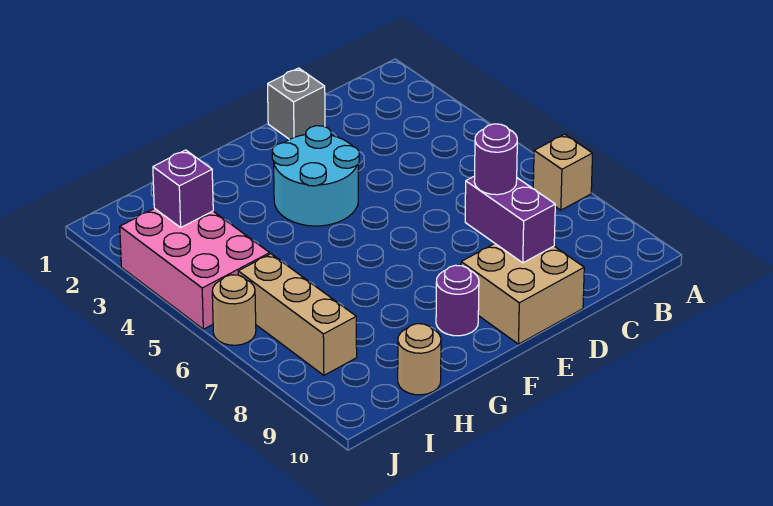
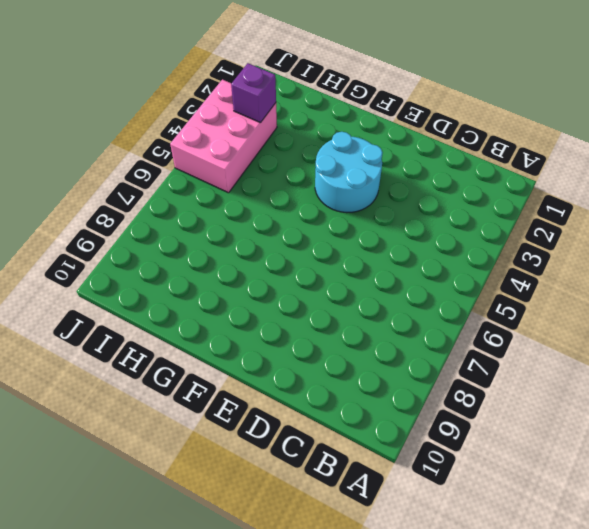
none -> tan brick A7 level 1
none -> grey brick D1 level 1
none -> tan brick D9:E10 level 1

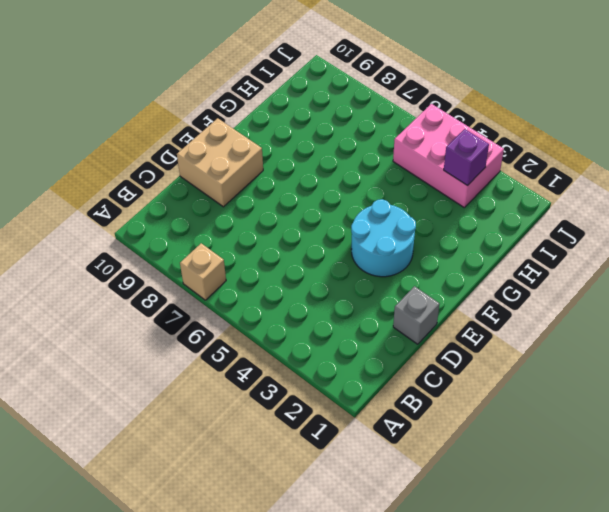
none -> purple round brick F9 level 1
none -> tan round brick H10 level 1
none -> tan brick I6:I8 level 1

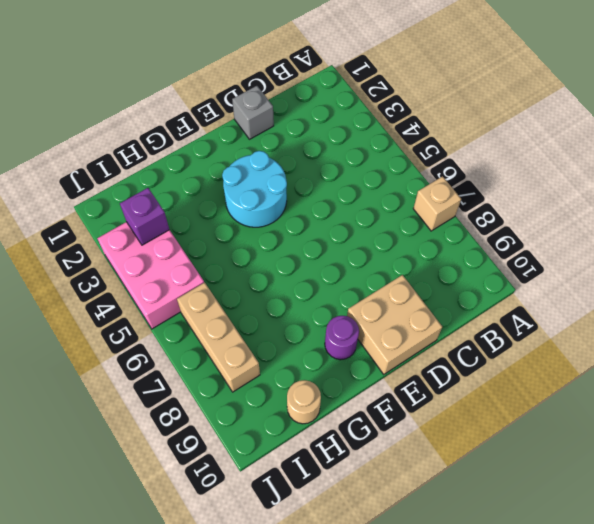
none -> tan round brick J6 level 1
none -> purple brick D8:D9 level 2
none -> purple round brick D8 level 3

